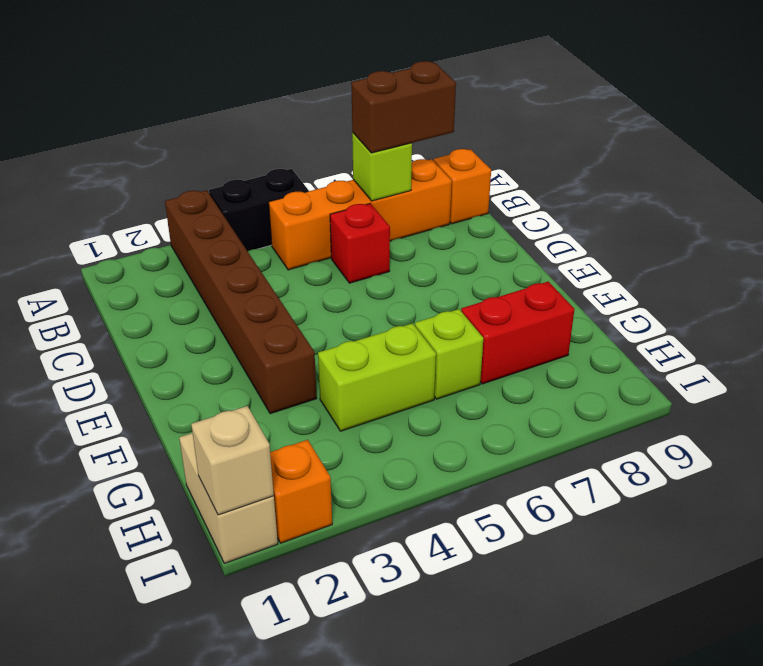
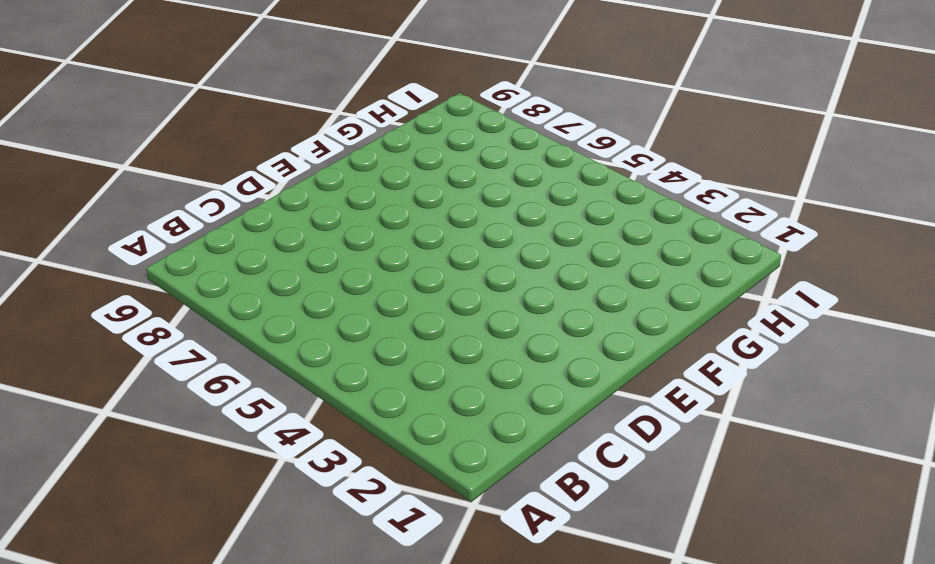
none -> brown brick A3:F3 level 1
none -> black brick A4:A5 level 1
none -> orange brick B5:B8 level 1

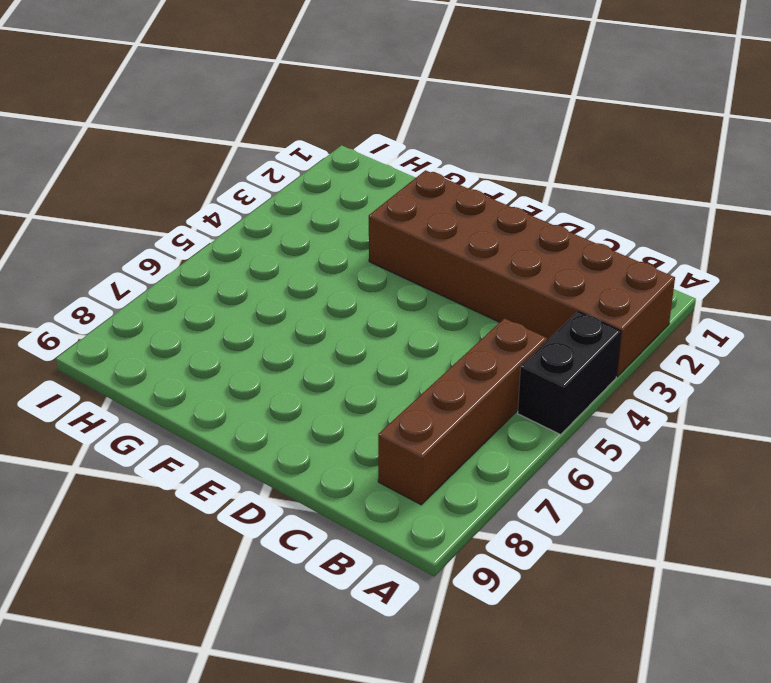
brown brick A2:F3 level 1 -> brown brick A3:F3 level 1
brown brick B5:B8 level 1 -> orange brick B5:B8 level 1
none -> orange brick B9 level 1
none -> red brick C6 level 1
none -> lime brick G4:G5 level 1

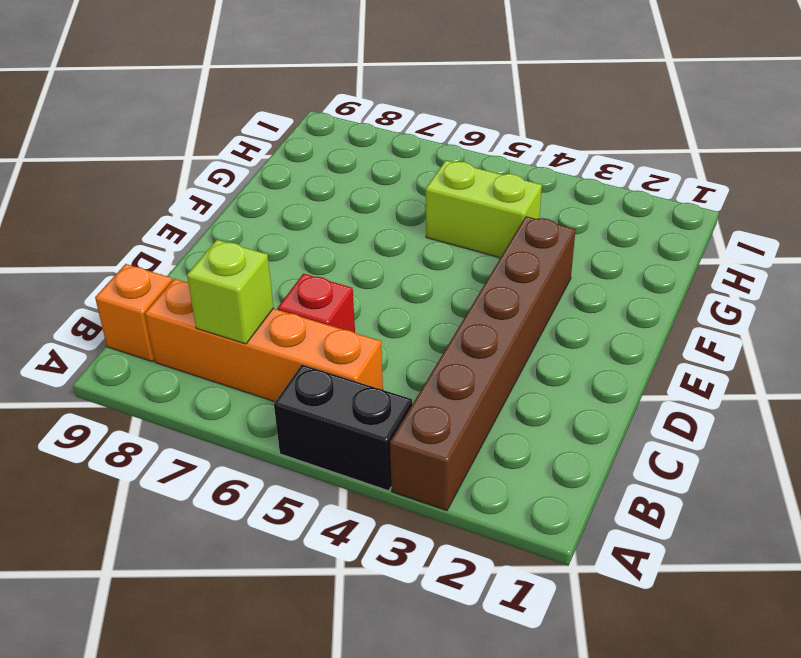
none -> lime brick G6 level 1
none -> red brick G7:G8 level 1
none -> tan brick H1:I1 level 1

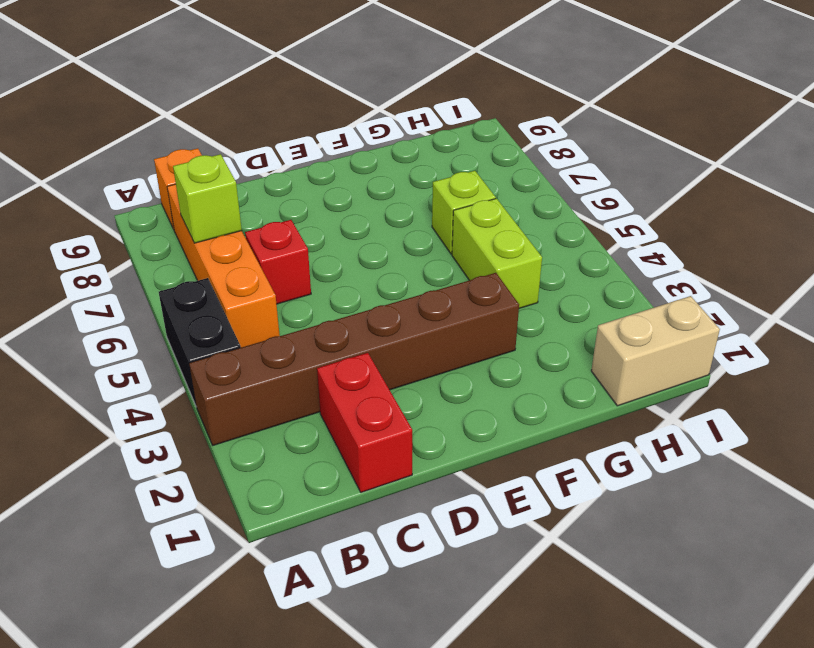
red brick C1:C2 level 1 -> red brick G7:G8 level 1
none -> orange brick I2 level 1
none -> tan brick I1 level 2
none -> brown brick B7:B8 level 3

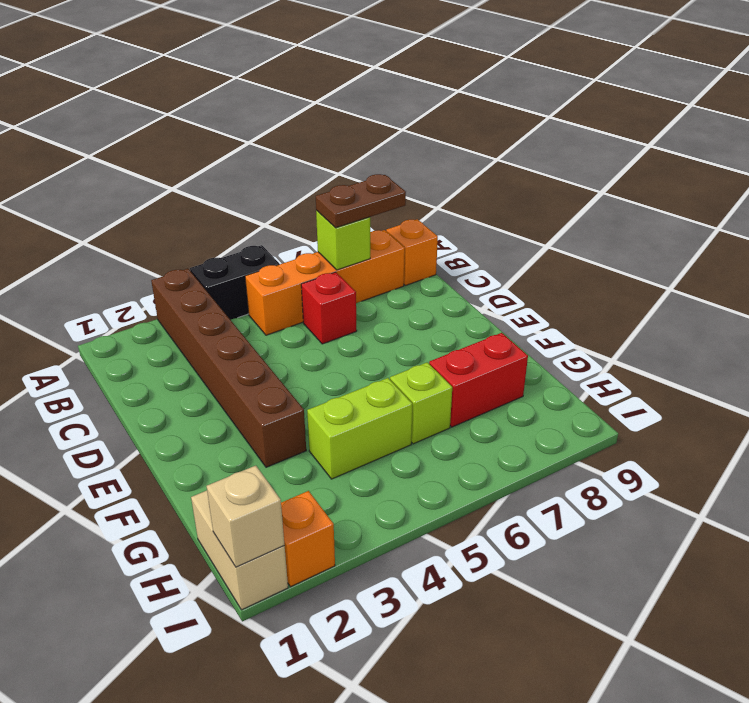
brown plate B7:B8 level 3 -> brown brick B7:B8 level 3

